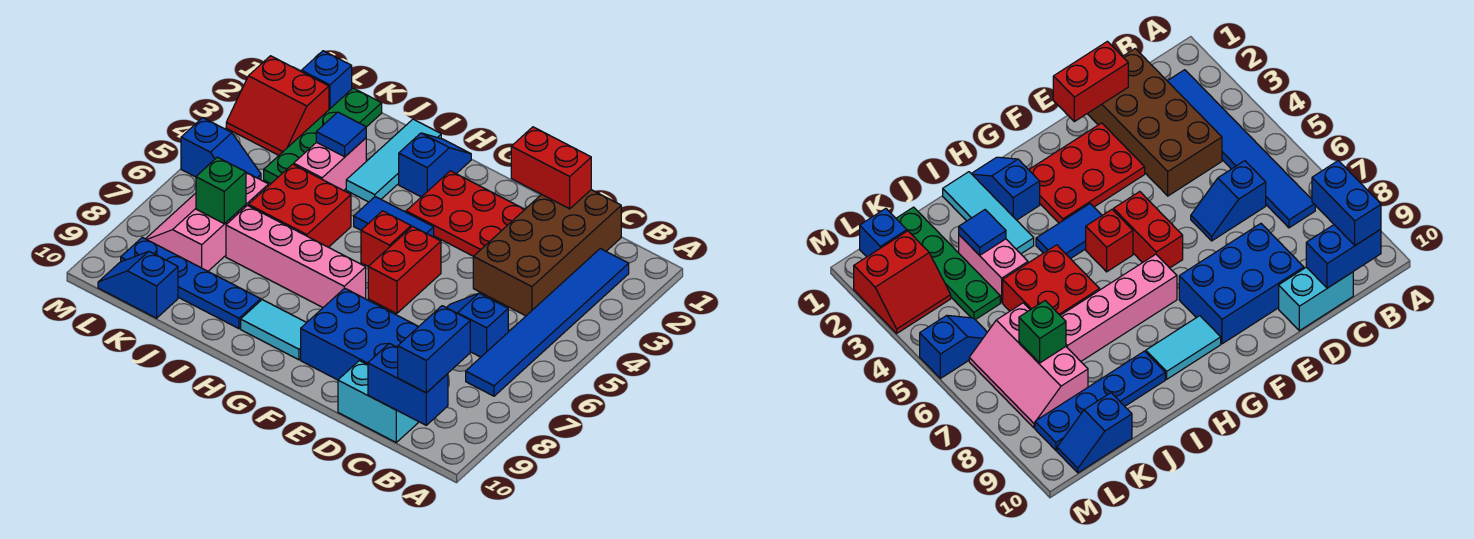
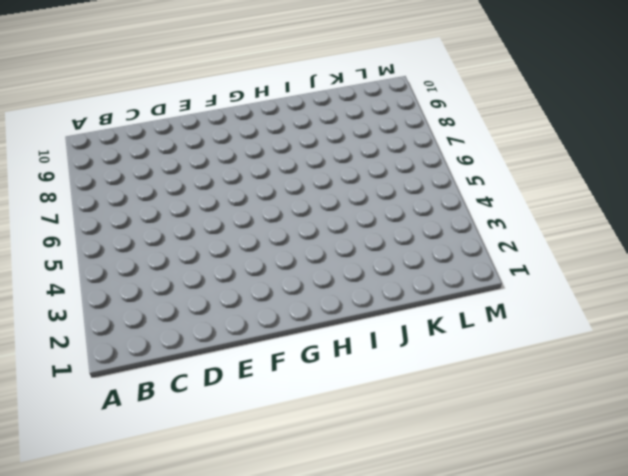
none -> blue tile B2:B7 level 1
none -> brown brick C1:D4 level 1
none -> blue slope C6:D6 level 1 top C

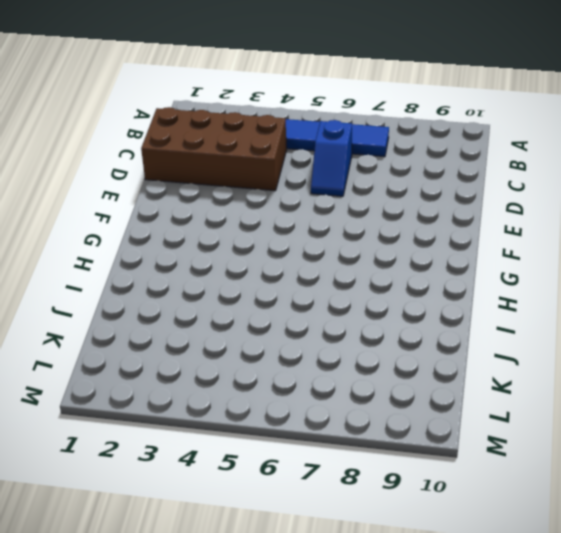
none -> cyan brick C10:D10 level 1
none -> blue brick D8:F9 level 1
none -> red plate E2:G3 level 1

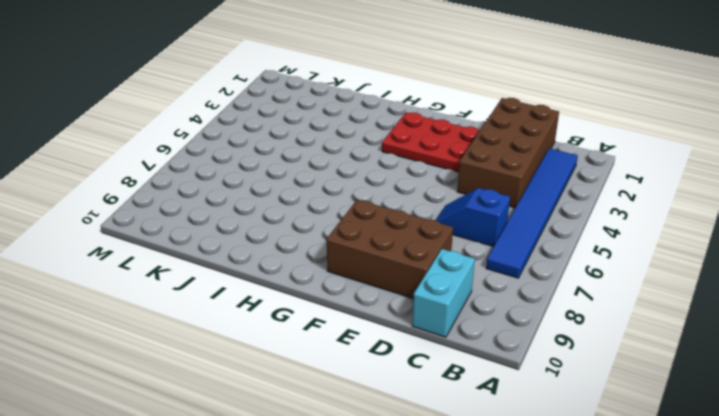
cyan brick C9:C10 level 1 -> cyan brick C10:D10 level 1
brown brick D8:F9 level 1 -> blue brick D8:F9 level 1
none -> red brick F5:F6 level 1
none -> blue tile G4:H4 level 1
none -> red brick G5 level 1

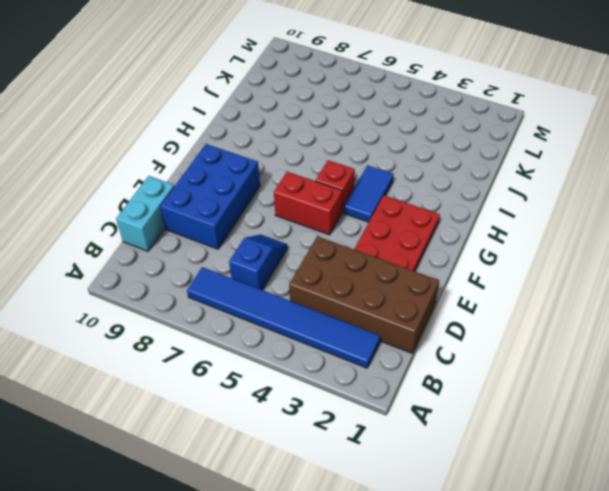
none -> pink brick G7:J7 level 1
none -> cyan tile G9:H9 level 1
none -> blue slope H1:H2 level 1 top 2

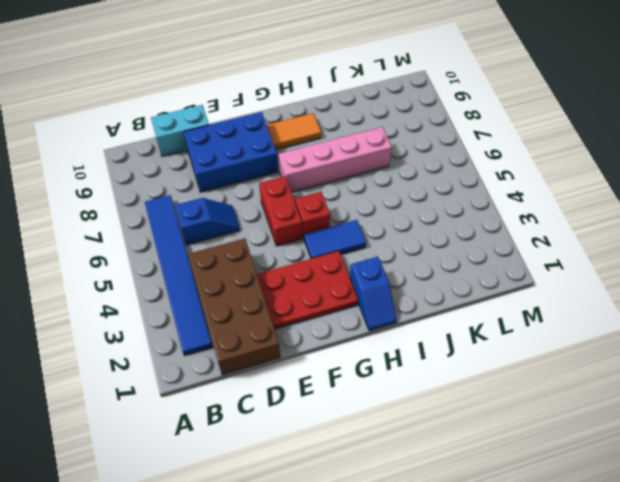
orange tile G9:H9 level 1 -> cyan tile G9:H9 level 1
none -> cyan tile I1:I3 level 1
none -> red brick I5:J6 level 1
none -> blue plate I9:L9 level 1

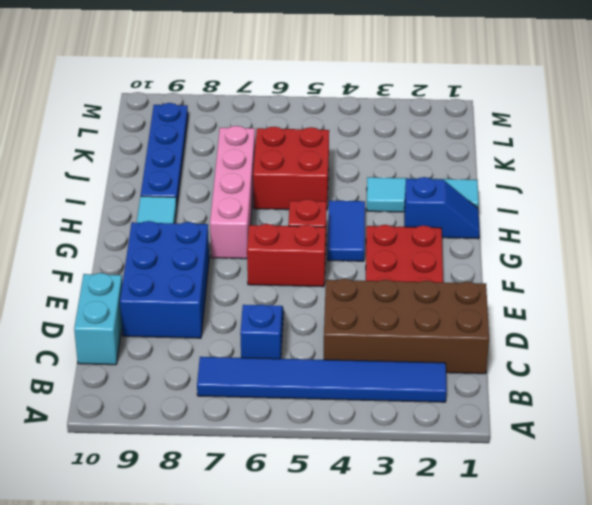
none -> pink brick J3:J4 level 1
none -> green plate K1:K4 level 1
none -> pink slope K6:L8 level 1 top K

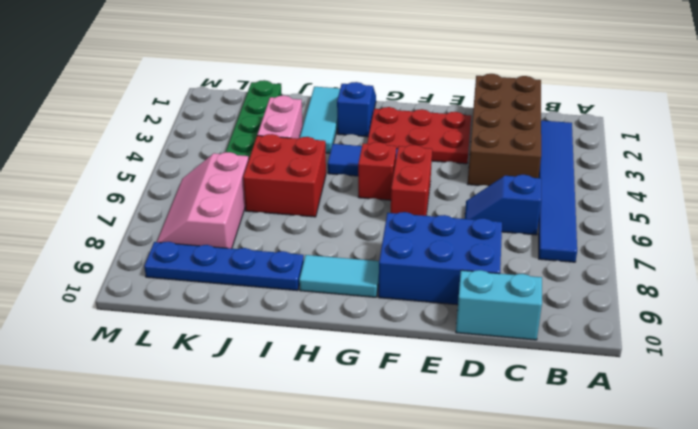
none -> pink brick G7:J7 level 1
none -> blue slope K10:L10 level 1 top K
none -> blue brick L1 level 1

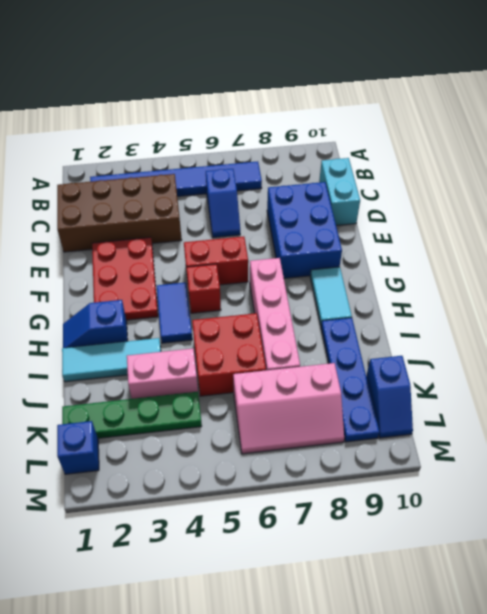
none -> red slope L2:M3 level 1 top 2
none -> blue slope L5:M5 level 1 top M
none -> blue brick B10:C10 level 2

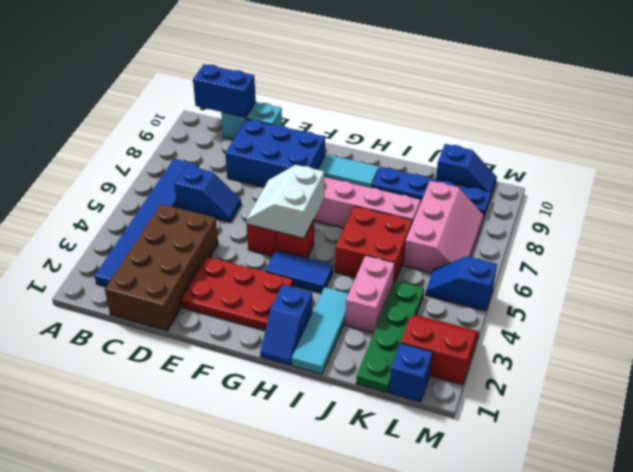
white slope F5:G6 level 2 top G -> none
none -> red brick D1:E1 level 2
none -> blue tile J3 level 2
none -> green brick K7 level 2

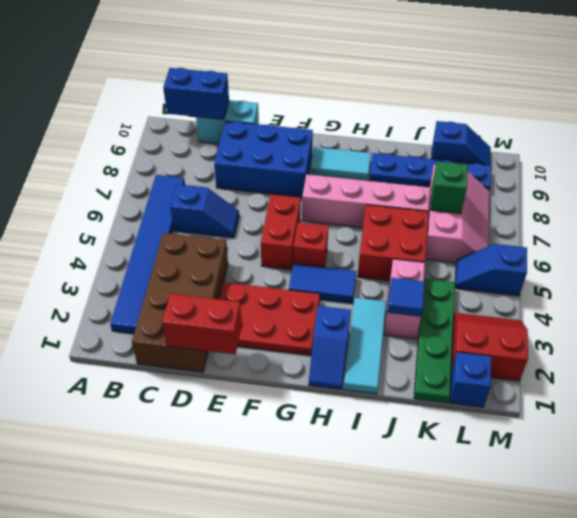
none -> blue brick B9:B10 level 3

